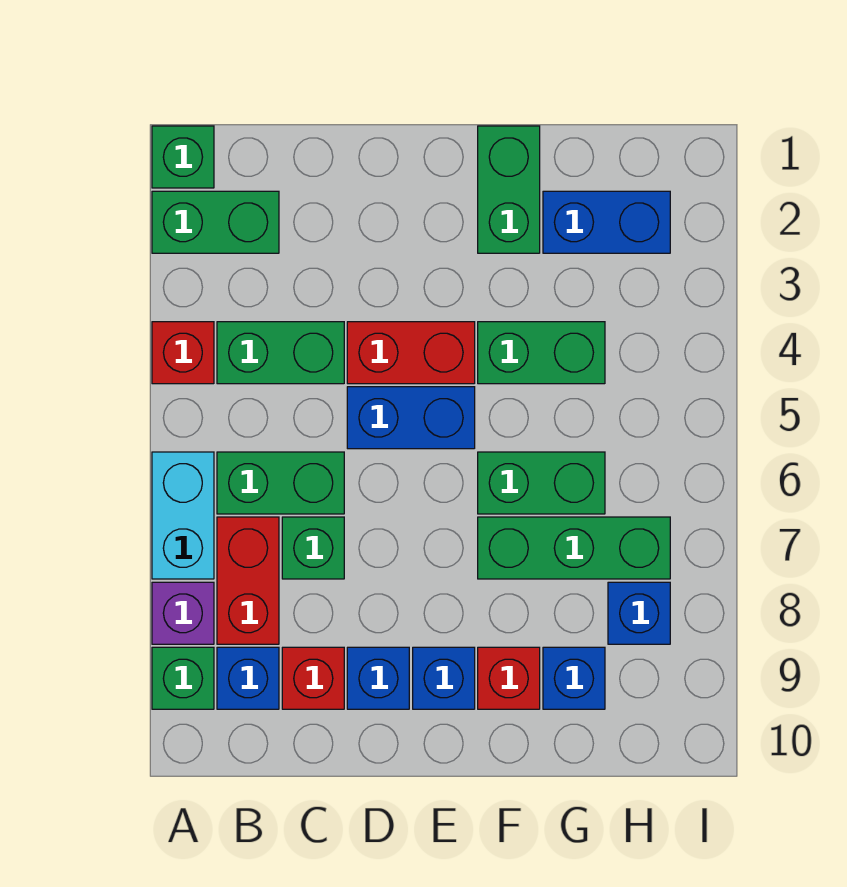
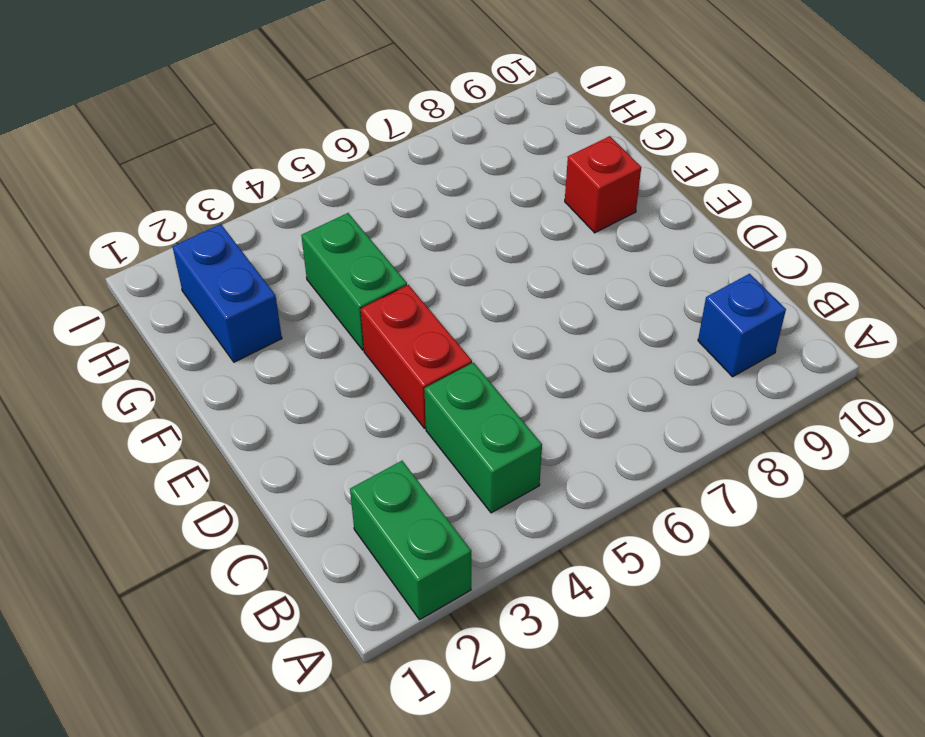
none -> green brick A1 level 1
none -> red brick A4 level 1
none -> cyan brick A6:A7 level 1

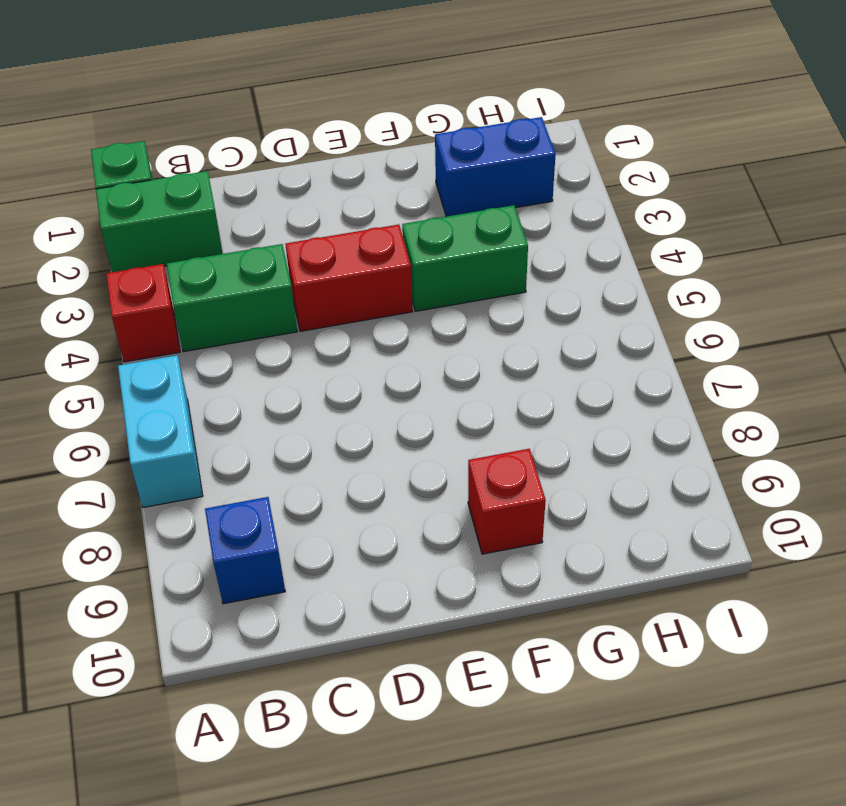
none -> purple brick A8 level 1
none -> green brick A9 level 1
none -> green brick B6:C6 level 1

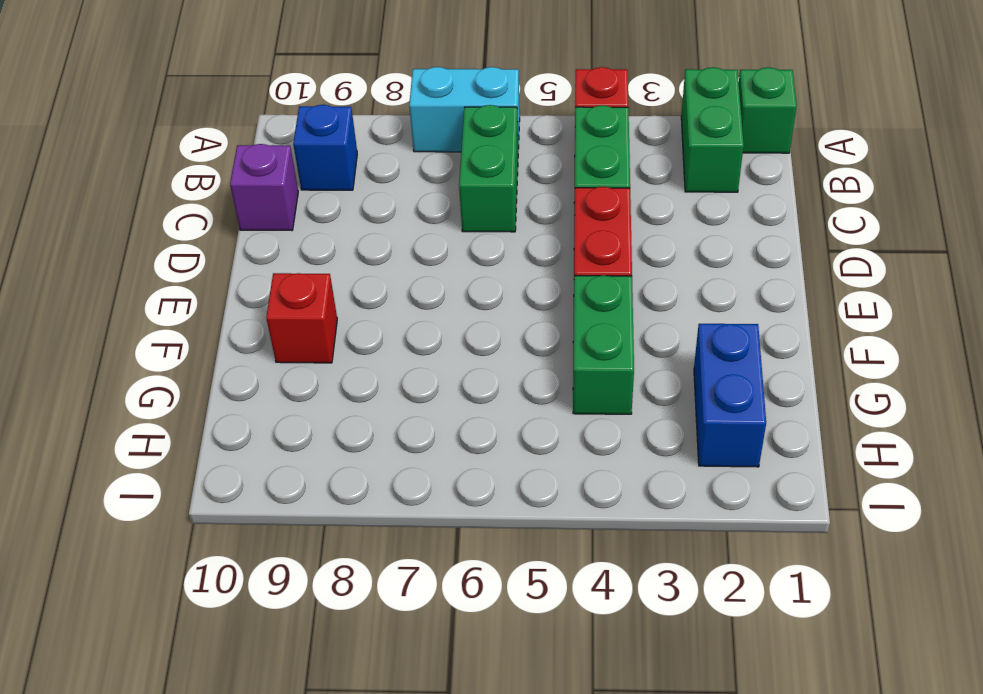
purple brick C10 level 1 -> purple brick A8 level 1
none -> green brick A9 level 1
none -> red brick B7:B8 level 1
none -> green brick C7 level 1

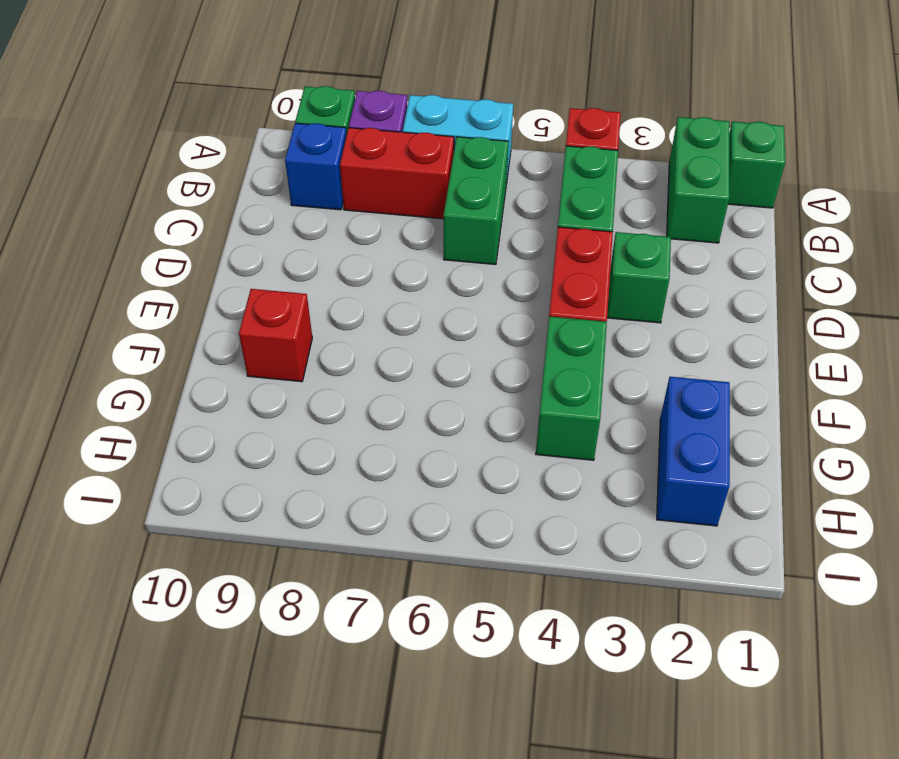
green brick D3 level 1 -> green brick C7 level 1
none -> red brick C9 level 1
none -> blue brick D5:E5 level 1
none -> blue brick D9 level 1

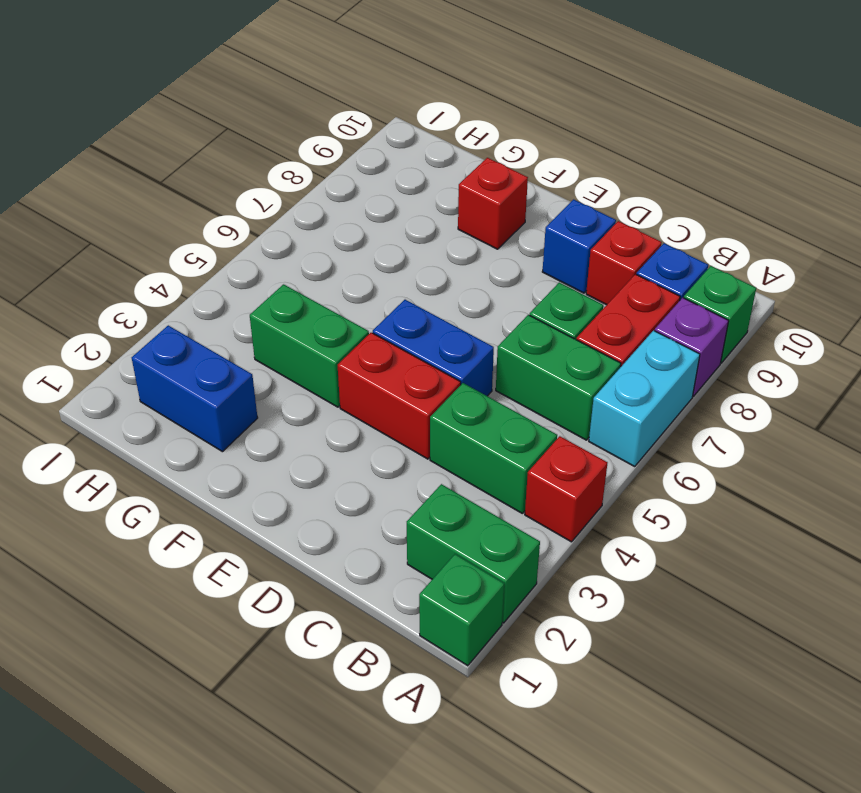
none -> blue brick E9 level 1
none -> green brick F1:F2 level 1
none -> green brick F6:G6 level 1

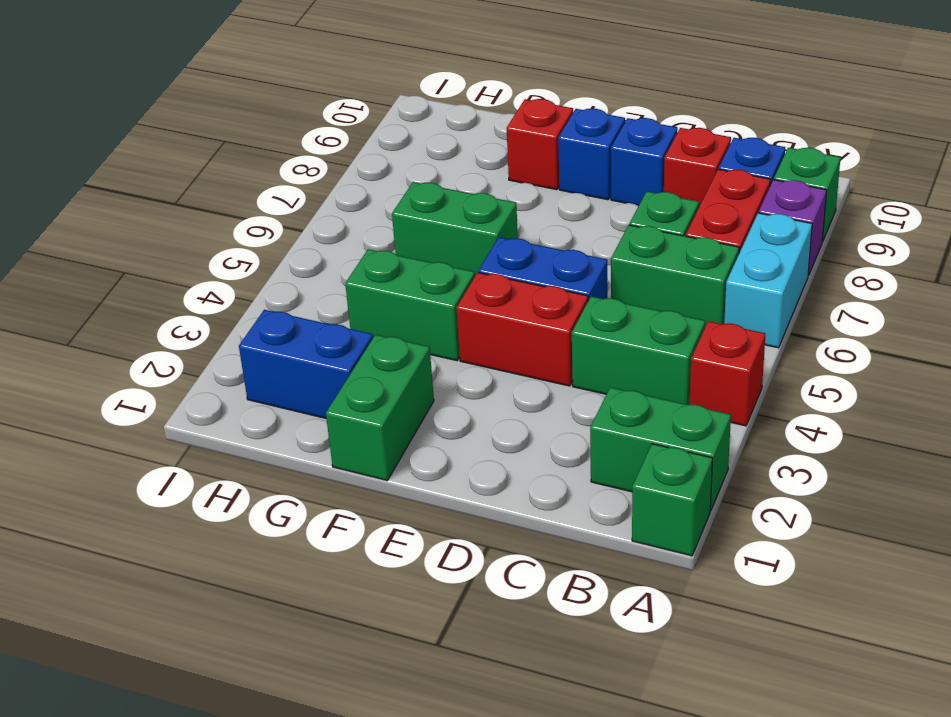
none -> green brick F7:H7 level 1
none -> blue brick G9 level 1
none -> blue brick H8 level 1

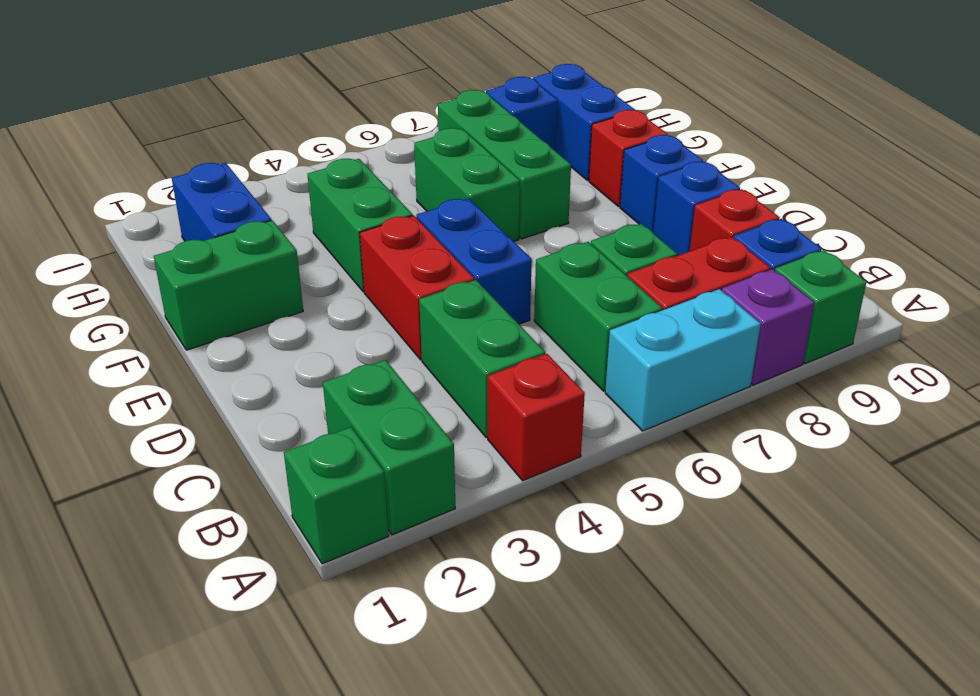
blue brick G9:H9 level 1 -> blue brick G9 level 1

